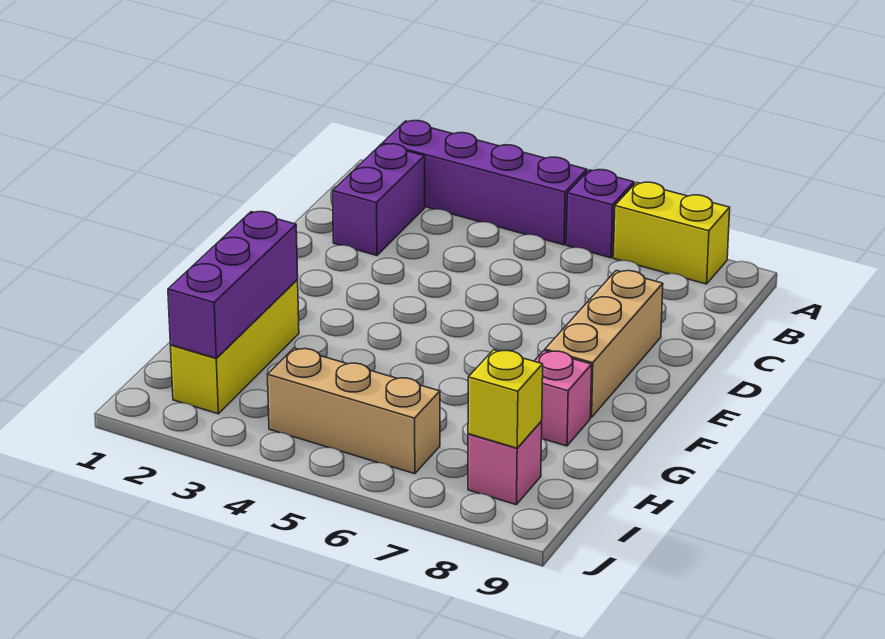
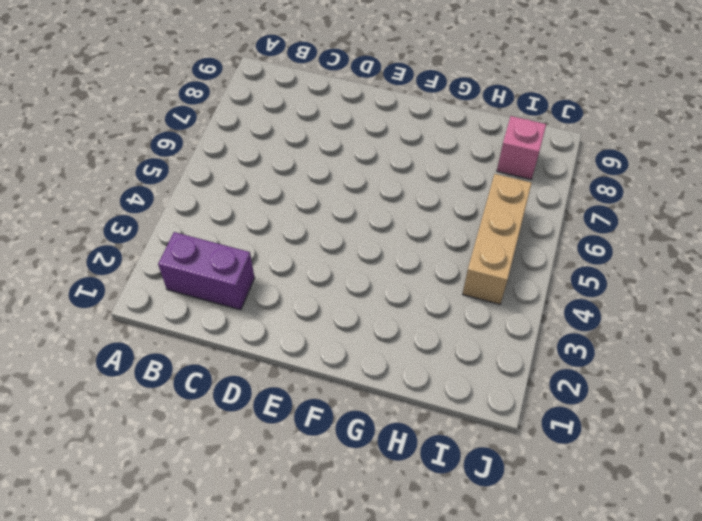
none -> purple brick A2:A5 level 1
none -> purple brick A6 level 1

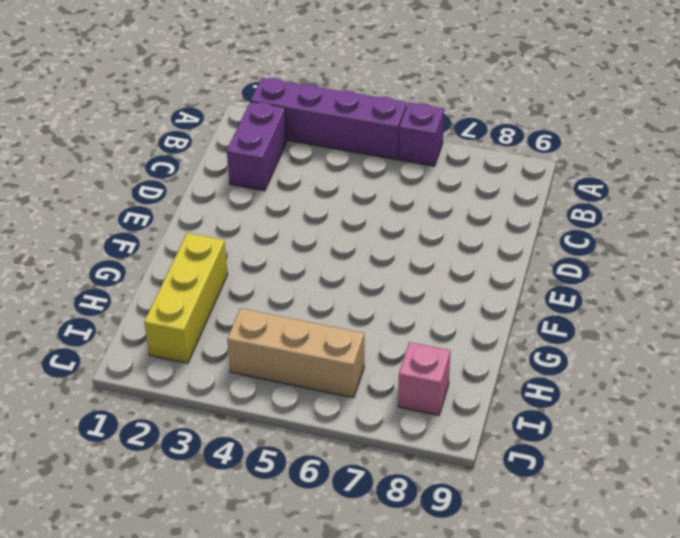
none -> yellow brick A7:A8 level 1
none -> tan brick D8:F8 level 1

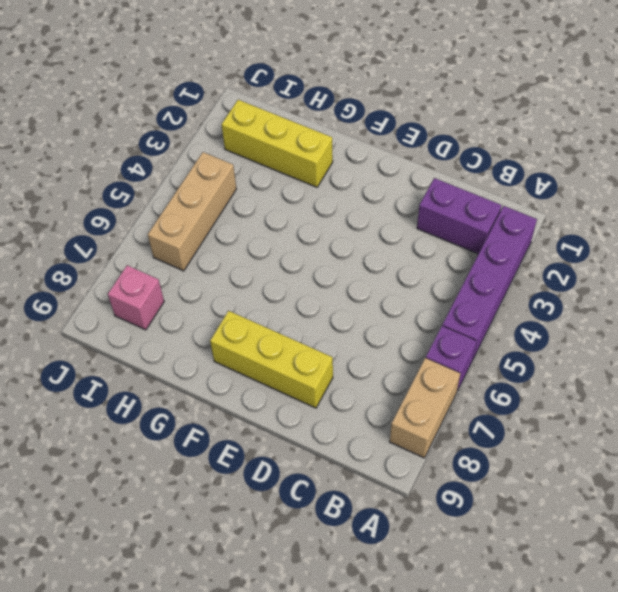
tan brick A7:A8 level 1 -> yellow brick A7:A8 level 1
yellow brick D8:F8 level 1 -> tan brick D8:F8 level 1
none -> pink brick G8 level 1
none -> purple brick G2:I2 level 2

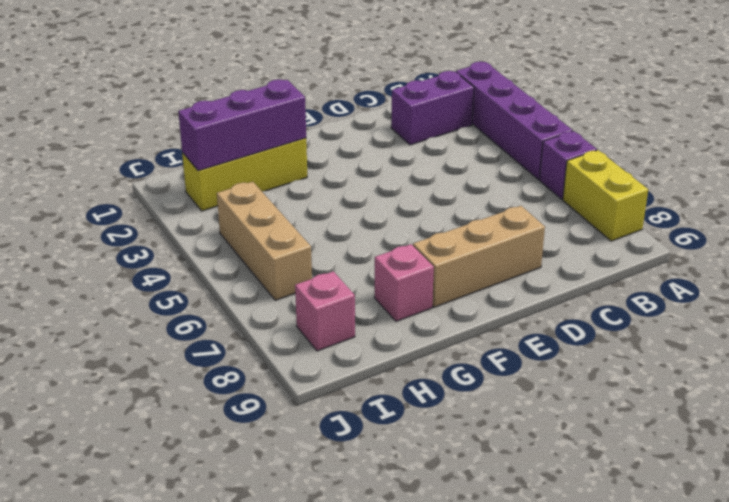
none -> yellow brick I8 level 2

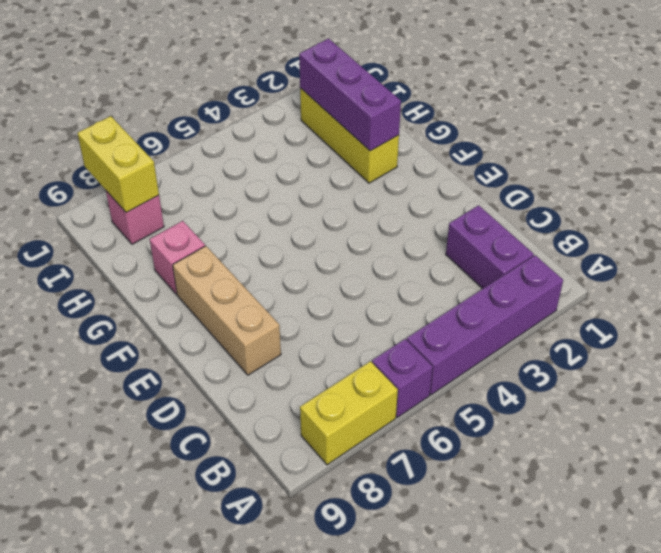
yellow brick I8:J8 level 2 -> yellow brick I8 level 2
none -> tan brick I4:I6 level 1

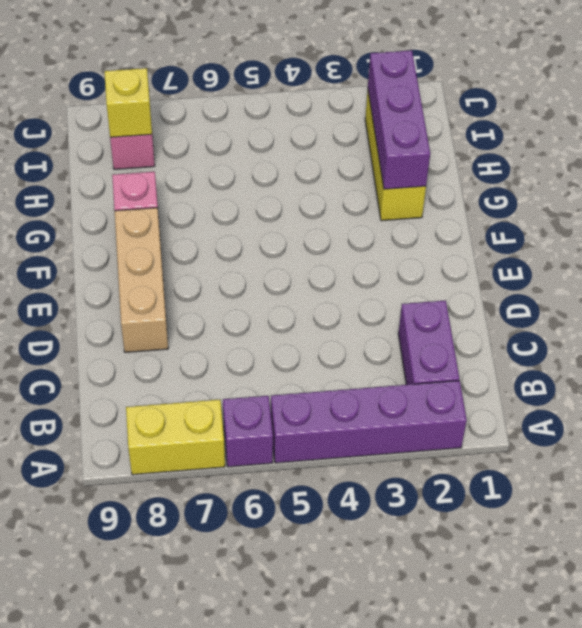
none -> tan brick I4:I6 level 1

